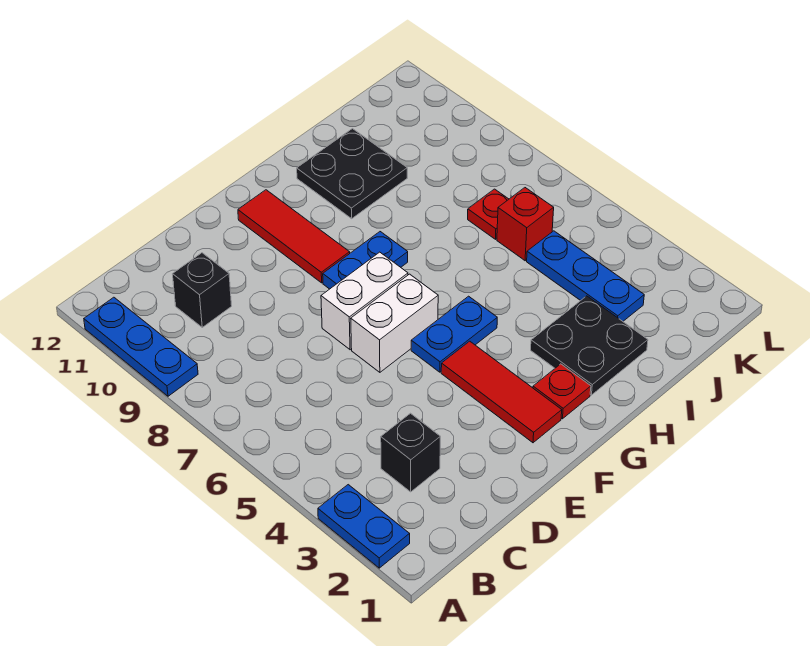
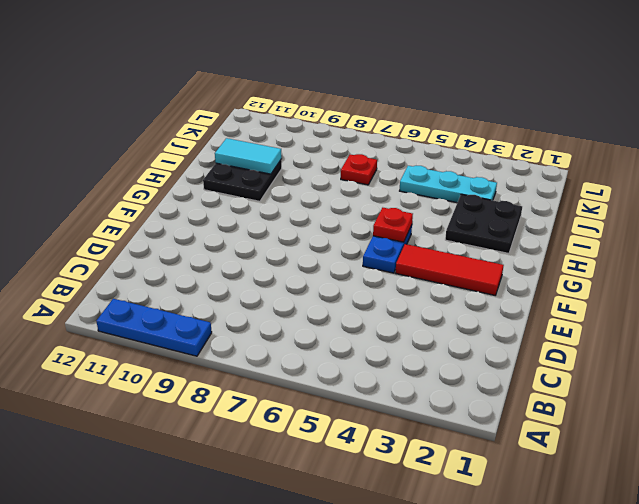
red plate G5 level 2 -> red plate G2 level 1
cyan tile I10:I11 level 2 -> none
cyan plate J3:J5 level 1 -> blue plate J3:J5 level 1
none -> blue plate A2:A3 level 1
none -> black brick C3 level 1
none -> black brick C10 level 1

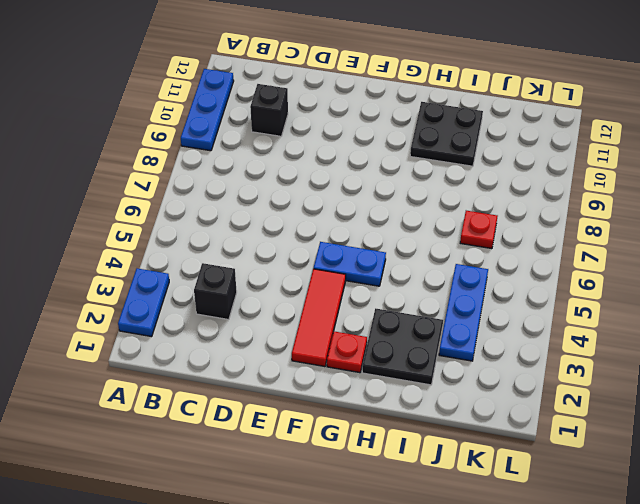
none -> white brick E6:F6 level 1
none -> white brick E7:F7 level 1
none -> blue plate F8:G8 level 1

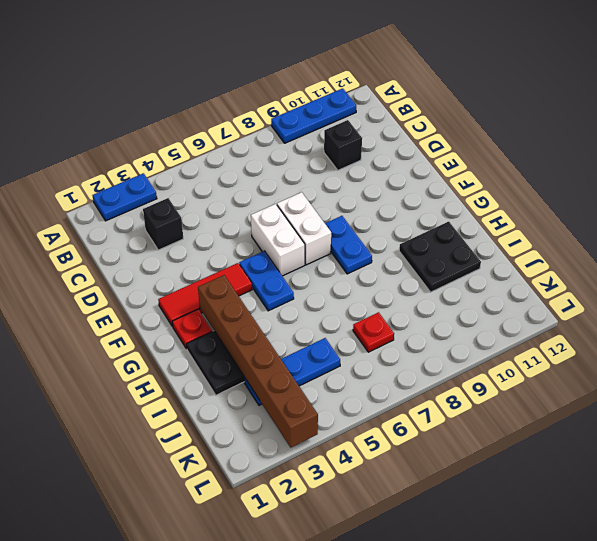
brown brick G3:L3 level 2 -> none
none -> red tile F9:F11 level 1
none -> red brick J6 level 1

